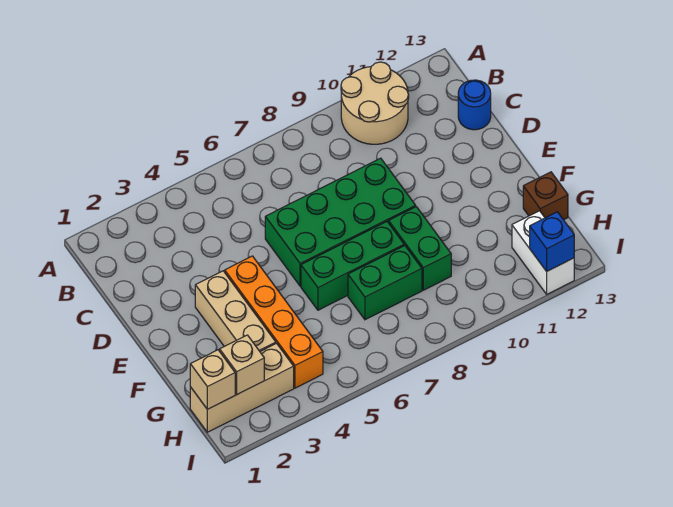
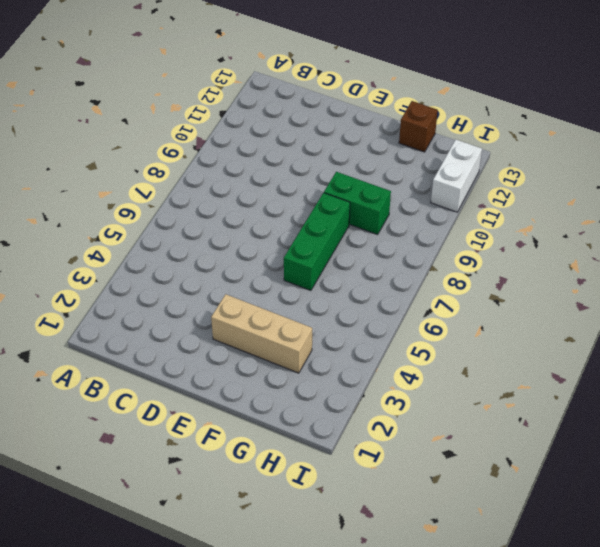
white brick I11:I12 level 1 -> white brick H12:I12 level 1
none -> tan round brick A10:B11 level 1
none -> blue round brick C13 level 1
none -> green brick D6:E9 level 1

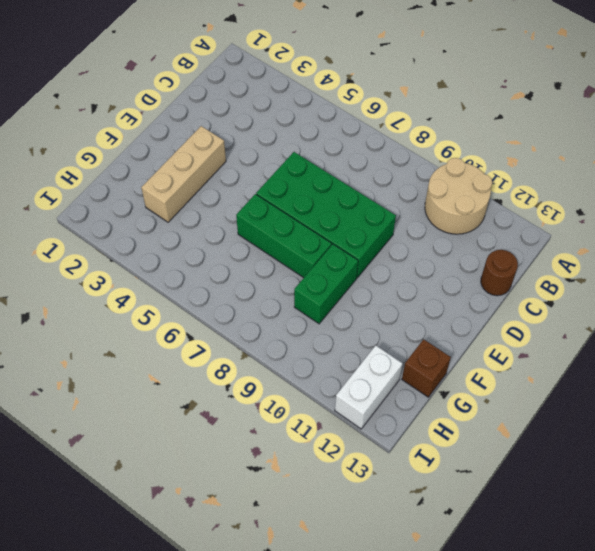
brown round brick C13 level 1 -> blue round brick C13 level 1
none -> orange brick E4:H4 level 1
none -> green brick G7:G8 level 1
none -> tan brick H1:H3 level 1

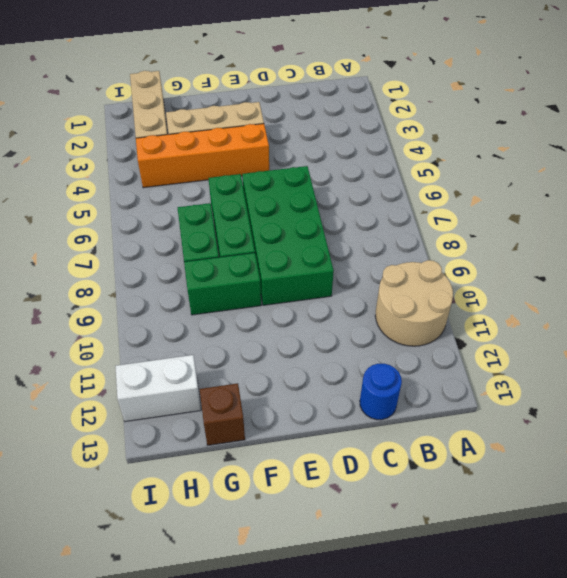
none -> tan brick H1 level 2
none -> tan brick H2 level 2
none -> blue brick I12 level 2

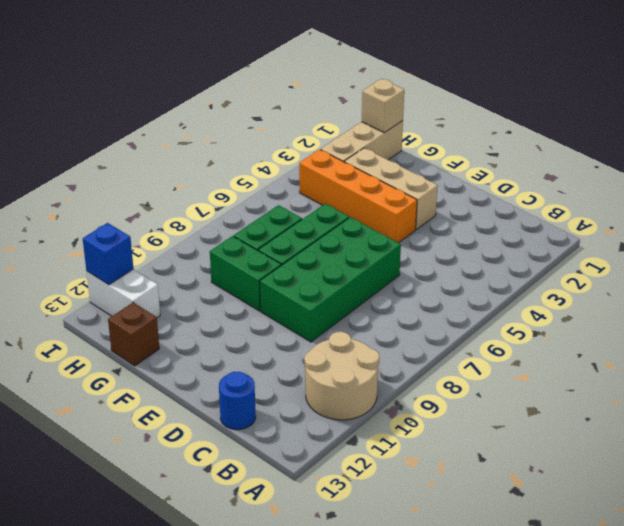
none -> tan brick H2 level 2

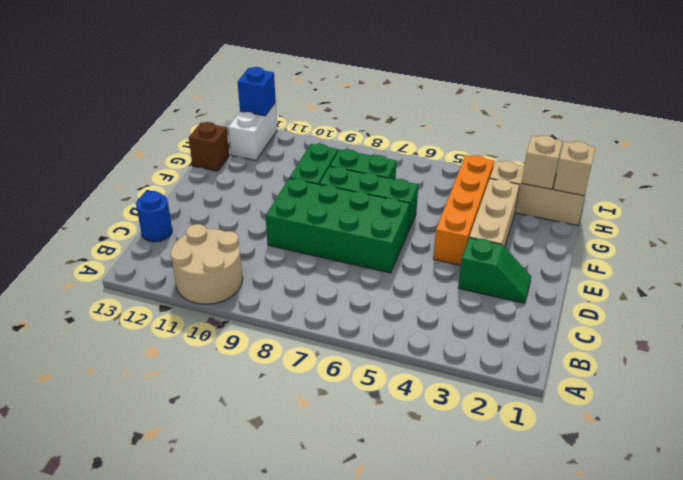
green slope D2:D3 level 1 top 3 -> none

